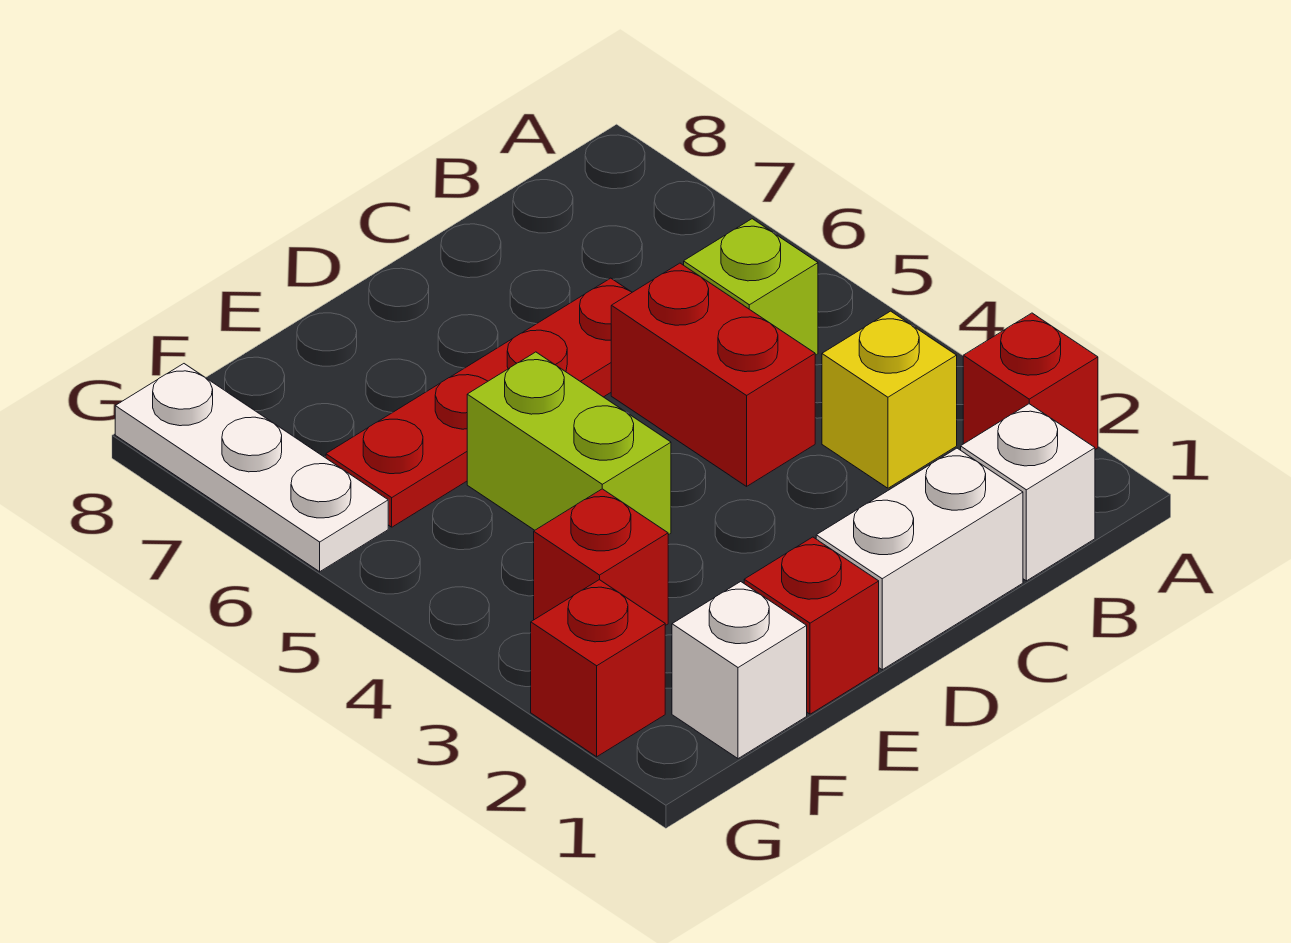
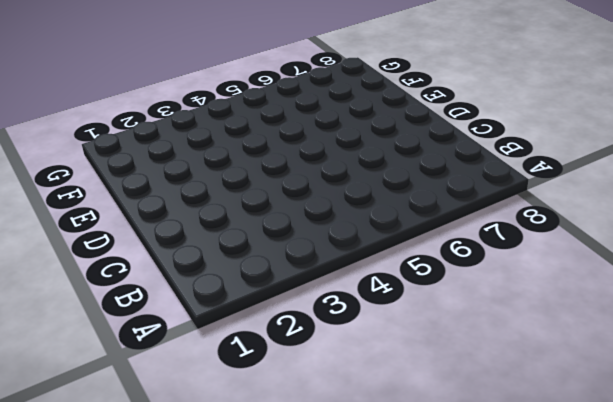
none -> red brick A2 level 1
none -> white brick B1 level 1
none -> yellow brick B3 level 1

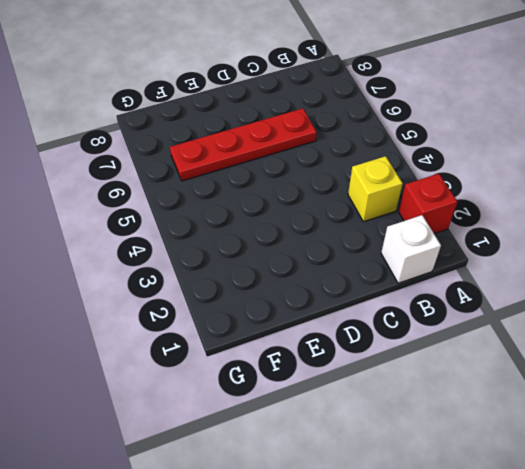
none -> lime brick B5 level 1
none -> white brick C1:D1 level 1
none -> red brick C4:C5 level 1

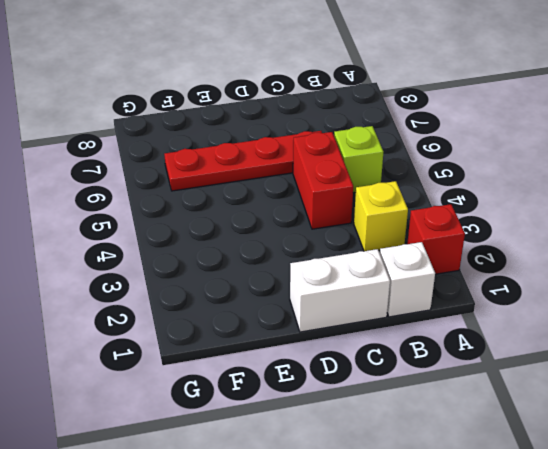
none -> red brick E1 level 1
none -> lime brick E4:E5 level 1
none -> white brick F1 level 1

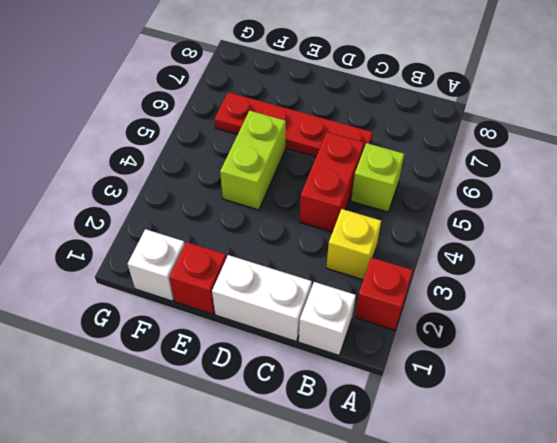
none -> red brick F3 level 1
none -> red brick G2 level 1
none -> white plate G6:G8 level 1

